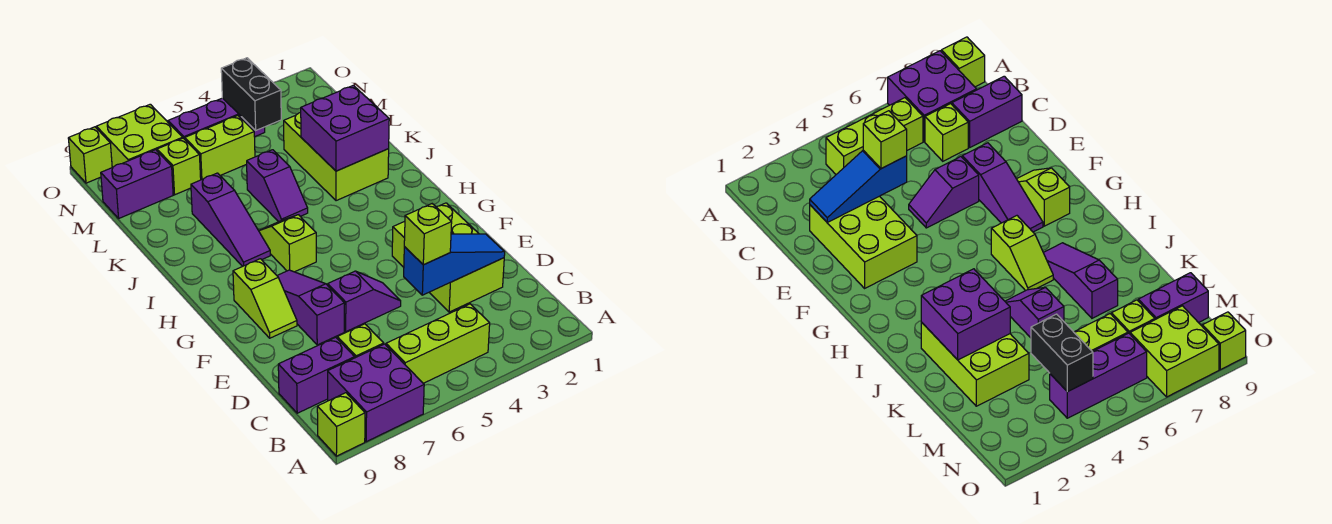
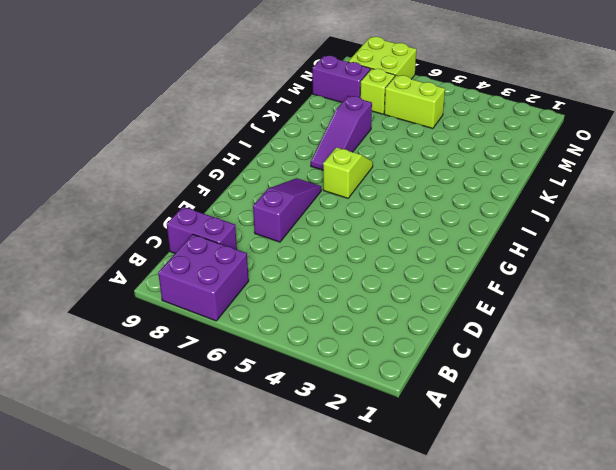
none -> lime brick A9 level 1
none -> lime brick B4:B6 level 1
none -> lime brick C7 level 1

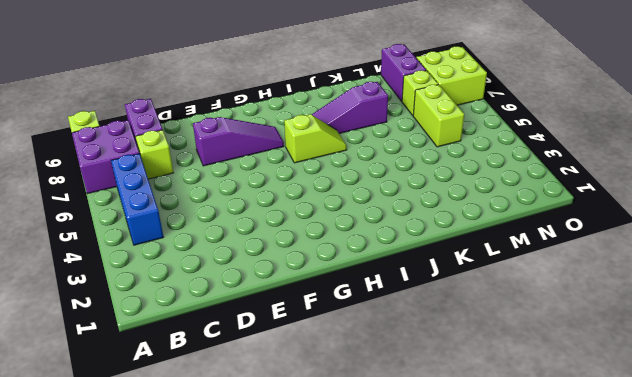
blue brick B4:B6 level 1 -> lime brick B4:B6 level 1
none -> lime brick D2:F3 level 1
none -> purple slope E5:E6 level 1 top 6
none -> lime slope F8:G8 level 1 top G

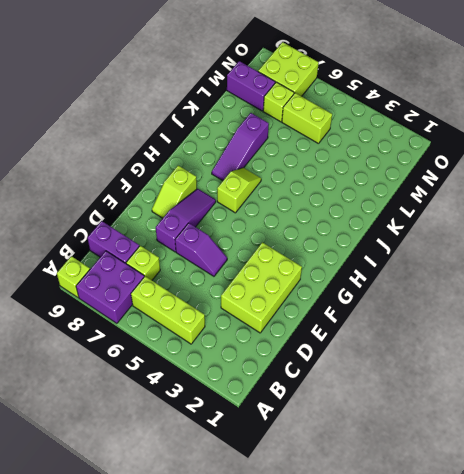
none -> lime brick J2:L3 level 1
none -> purple slope J5:K5 level 1 top K
none -> purple brick N4:N6 level 1

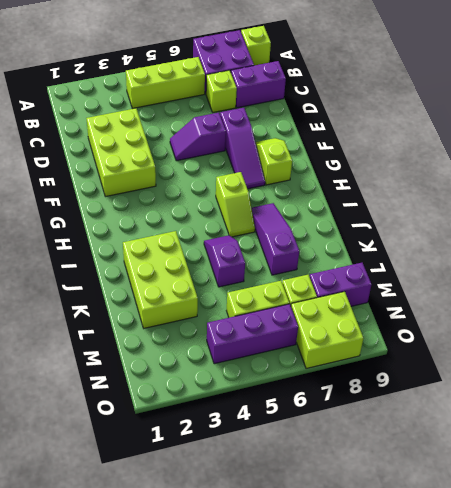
none -> lime brick O9 level 1
none -> blue slope D2:D4 level 2 top 4
none -> purple brick J2:K3 level 2

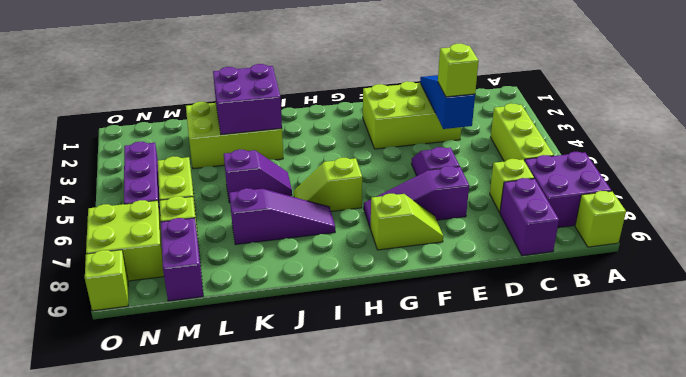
none -> black brick M4:N4 level 2

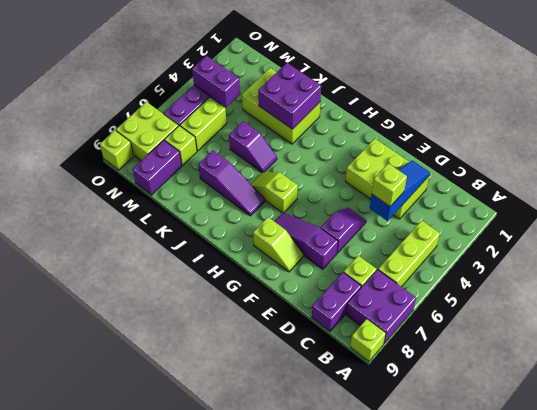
purple brick M4:N4 level 2 -> black brick M4:N4 level 2

